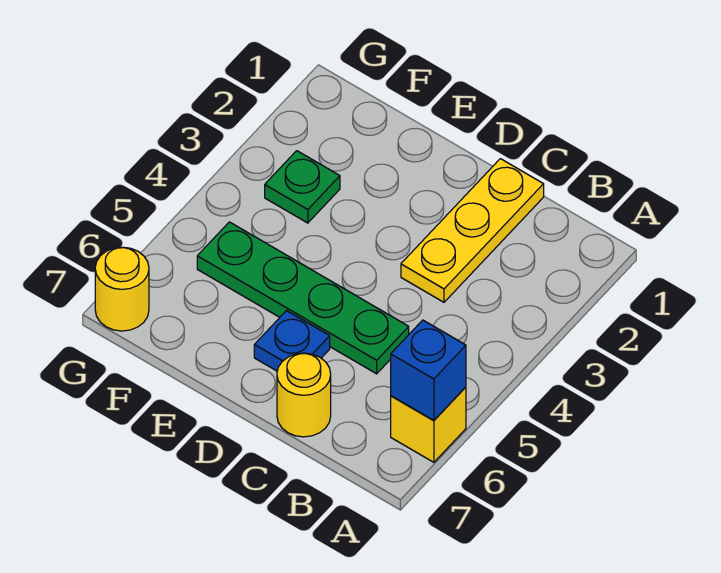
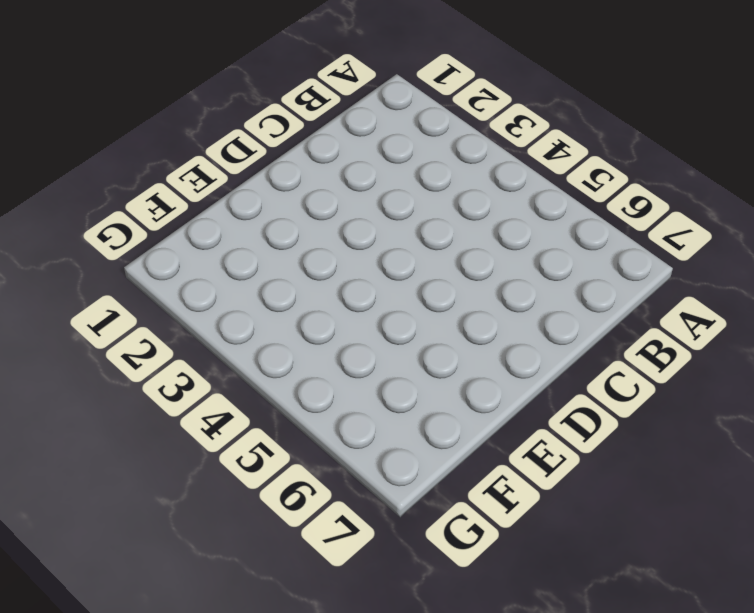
none -> yellow brick A6 level 1
none -> yellow plate C1:C3 level 1

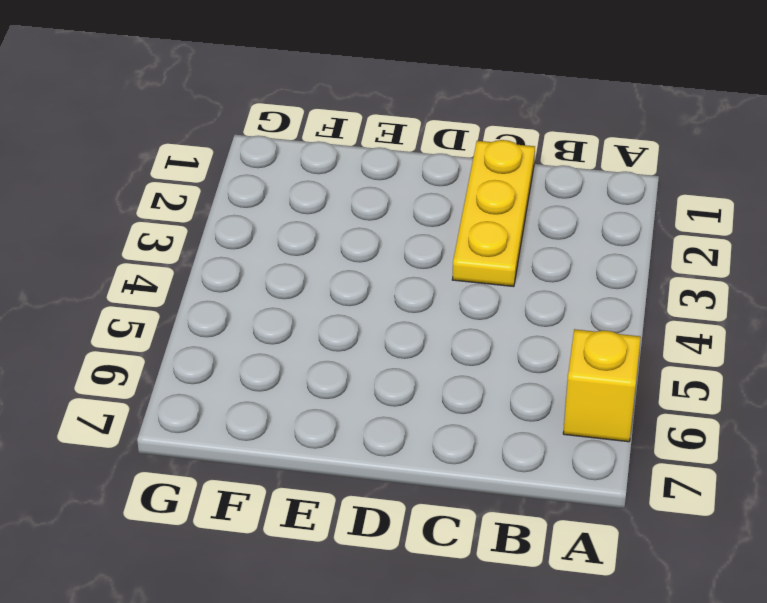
none -> green plate C5:F5 level 1
none -> yellow round brick C7 level 1

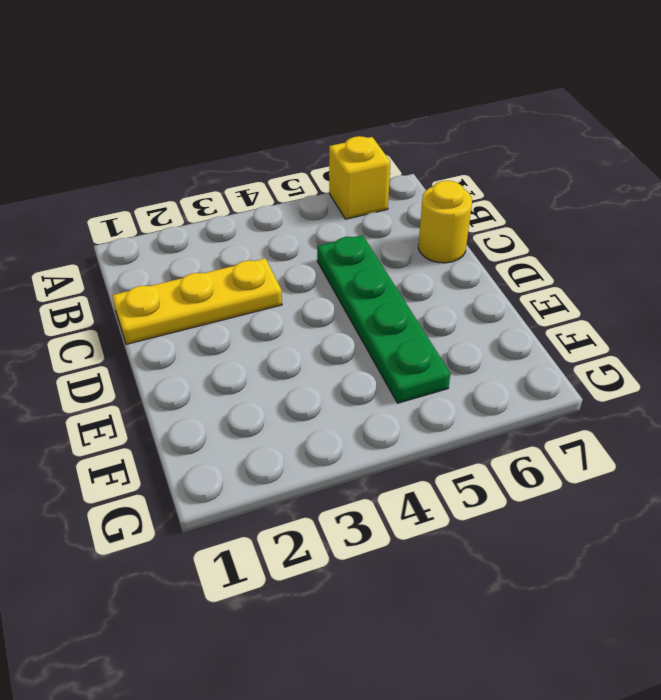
none -> blue plate D6 level 1
none -> green plate F3 level 1

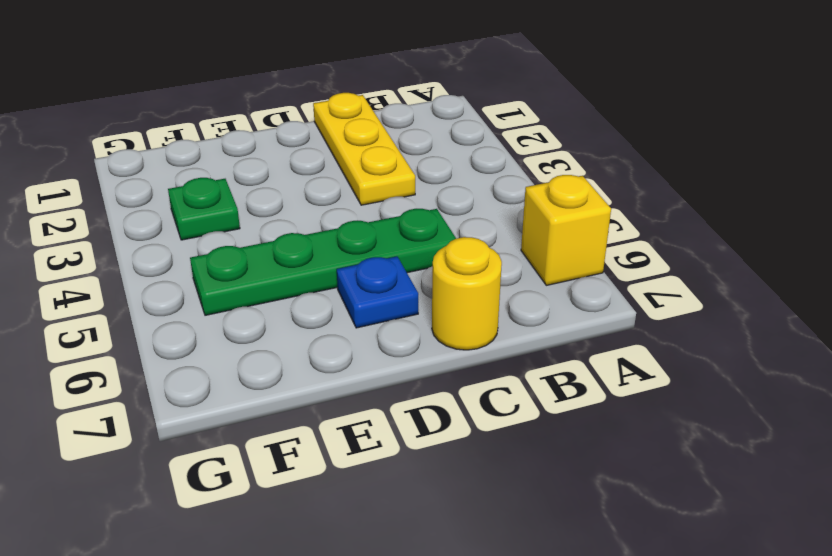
none -> yellow round brick G7 level 1
none -> blue brick A6 level 2

